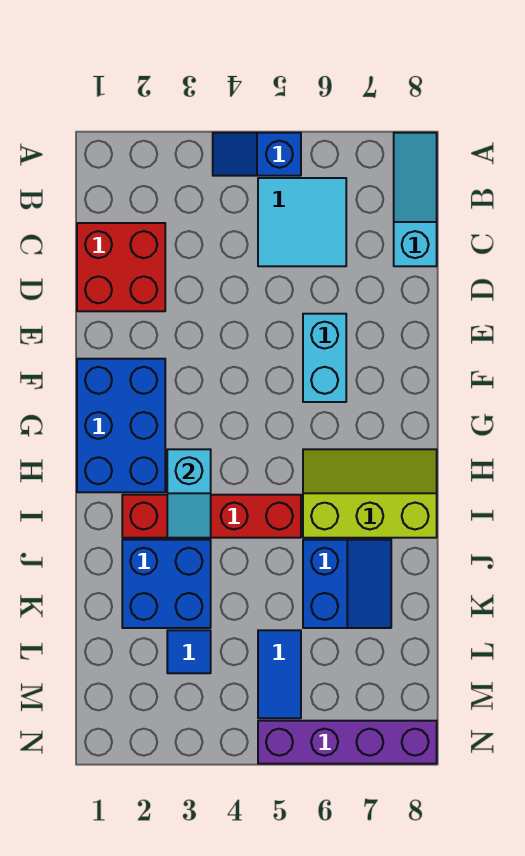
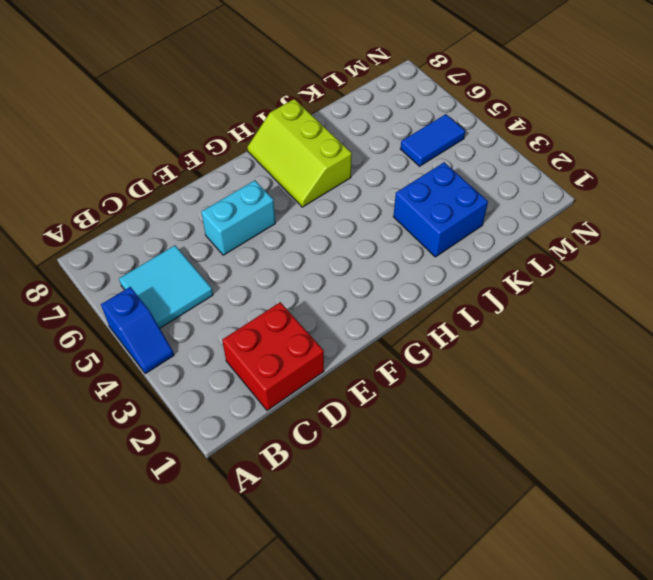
none -> cyan slope A8:C8 level 1 top C
none -> blue brick F1:H2 level 1
none -> red brick I2:I5 level 1

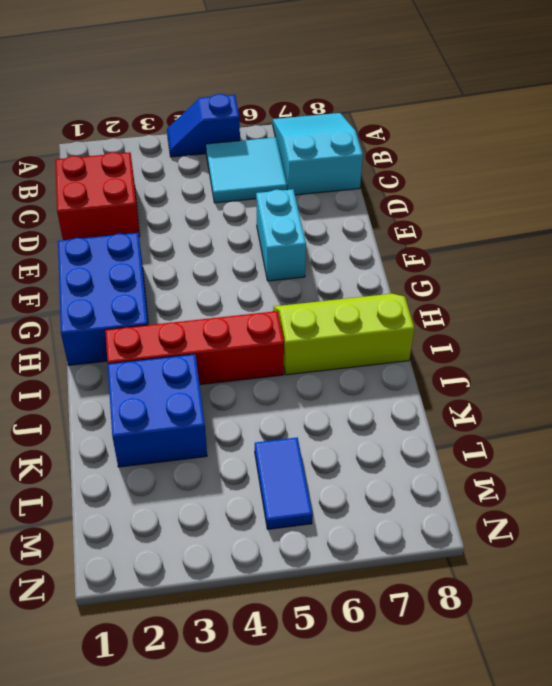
cyan slope A7:C8 level 1 top C -> cyan slope A8:C8 level 1 top C
none -> blue slope J6:K7 level 1 top 6
none -> blue tile L3 level 1
none -> purple brick N5:N8 level 1

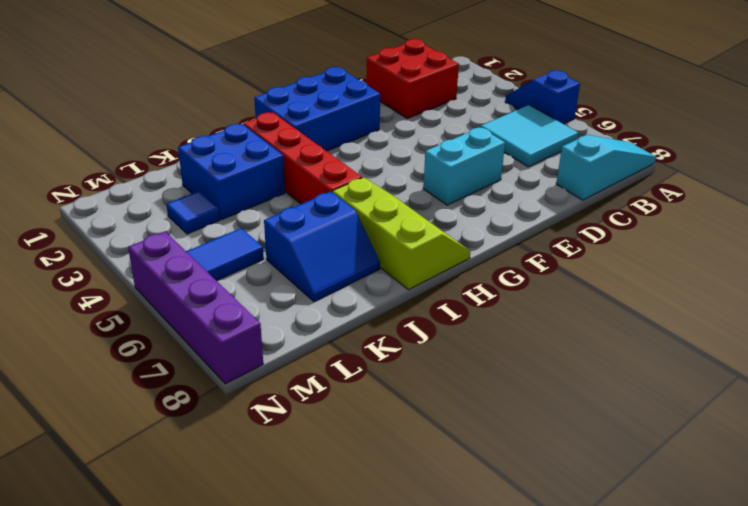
none -> cyan slope H3:I3 level 2 top H

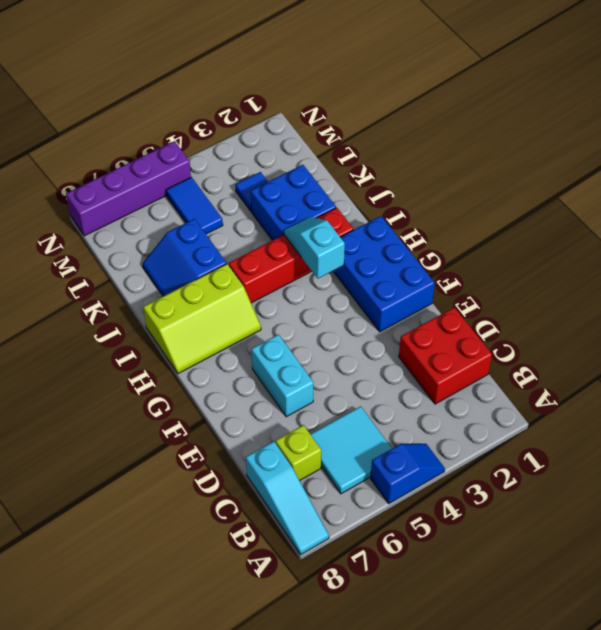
lime brick C7 level 1 -> none

